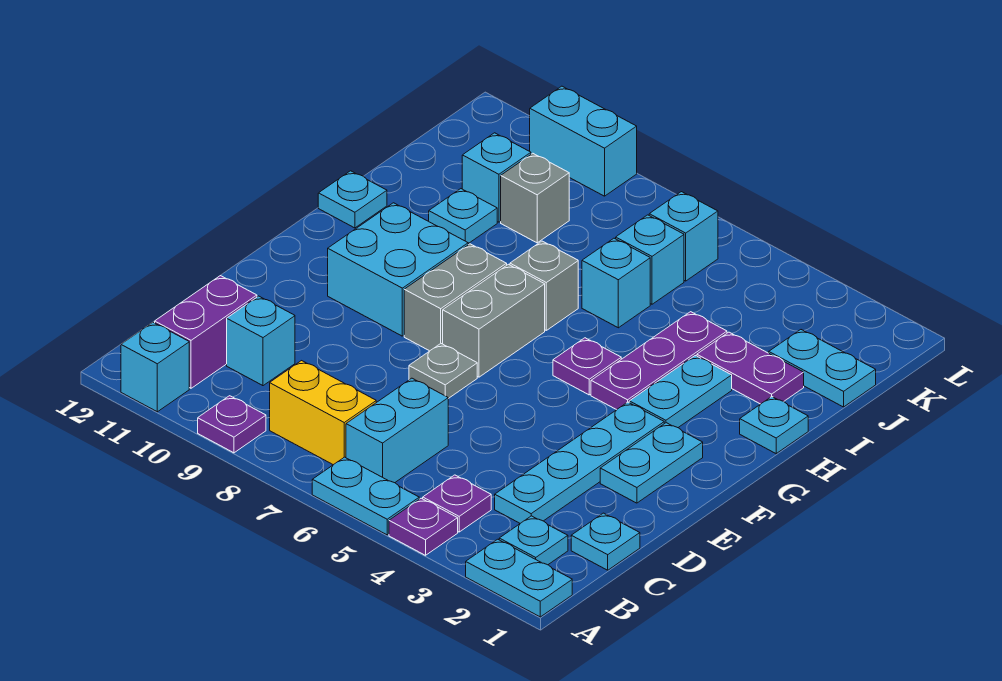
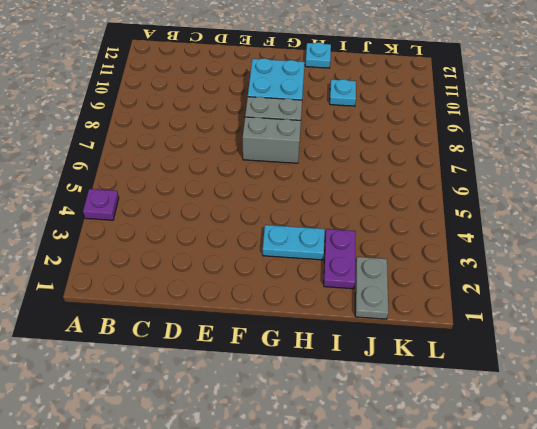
grey plate J1:J2 level 1 -> cyan plate J1:J2 level 1
none -> cyan plate A1:A2 level 1
none -> cyan plate A5:A6 level 1
none -> purple plate A9 level 1
none -> cyan brick A11 level 1

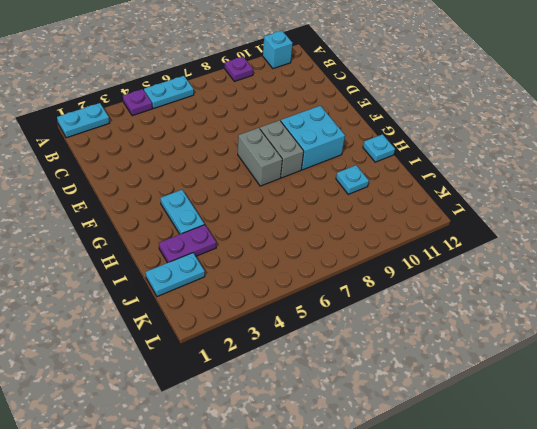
none -> cyan plate B2 level 1
none -> purple plate B4 level 1
none -> cyan brick B6:C6 level 1
none -> yellow brick B7:B8 level 1

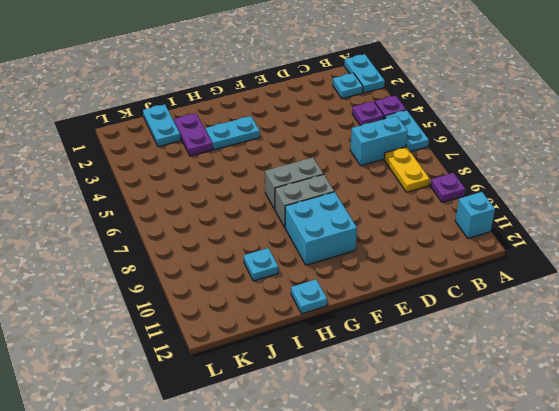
yellow plate B7:B8 level 1 -> yellow brick B7:B8 level 1
none -> purple brick B11:C11 level 1
none -> cyan plate C1 level 1
none -> cyan plate C3:F3 level 1
none -> cyan brick C10 level 1

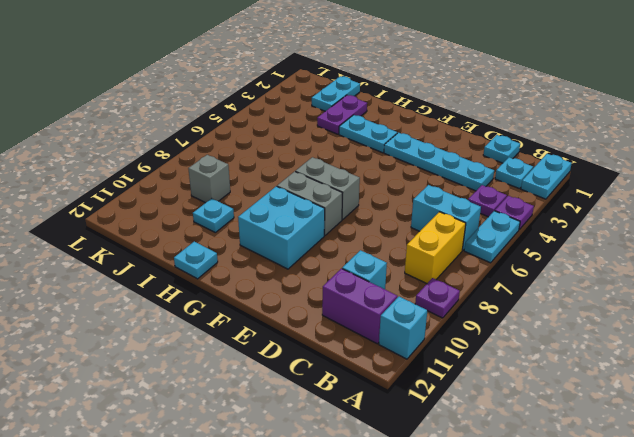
none -> cyan plate E2:F2 level 1
none -> grey plate E7 level 1
none -> purple plate G4:I4 level 1
none -> purple plate G5 level 1

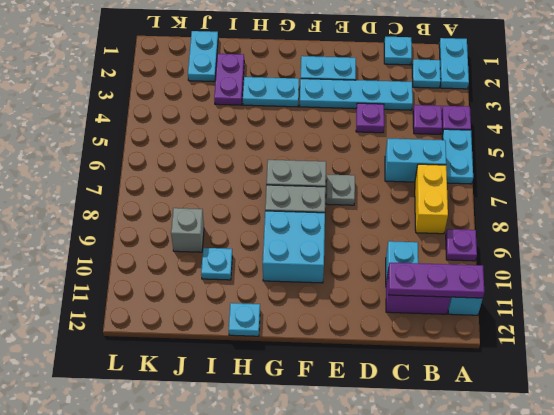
purple plate A11:C11 level 2 -> purple plate G4:I4 level 1
purple plate D4 level 1 -> purple plate G5 level 1
none -> cyan plate H1 level 1
none -> grey brick H7 level 1
none -> cyan brick I6 level 1
none -> cyan brick J6 level 1

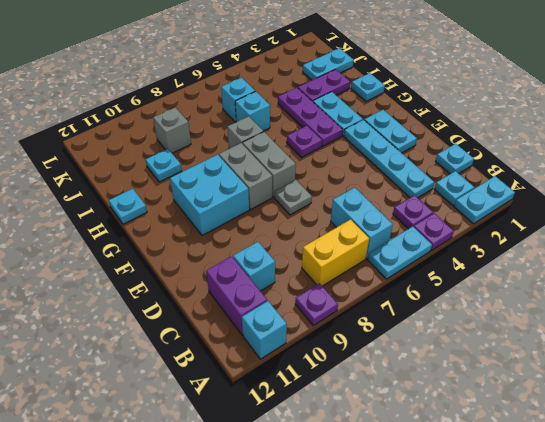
none -> cyan brick J10 level 1
none -> cyan brick K6 level 1
none -> cyan brick L9:L10 level 1

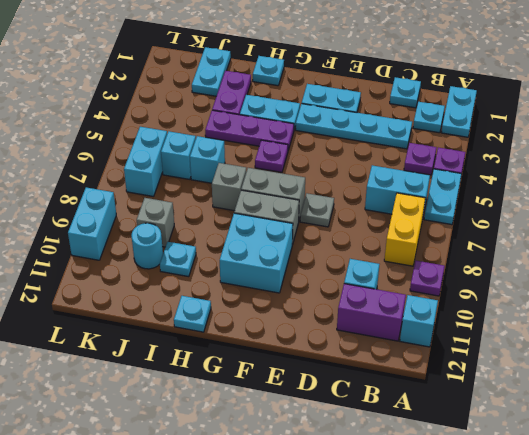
cyan round brick J10 level 1 -> cyan brick J10 level 1
cyan brick K6:K7 level 1 -> cyan brick K6 level 1

